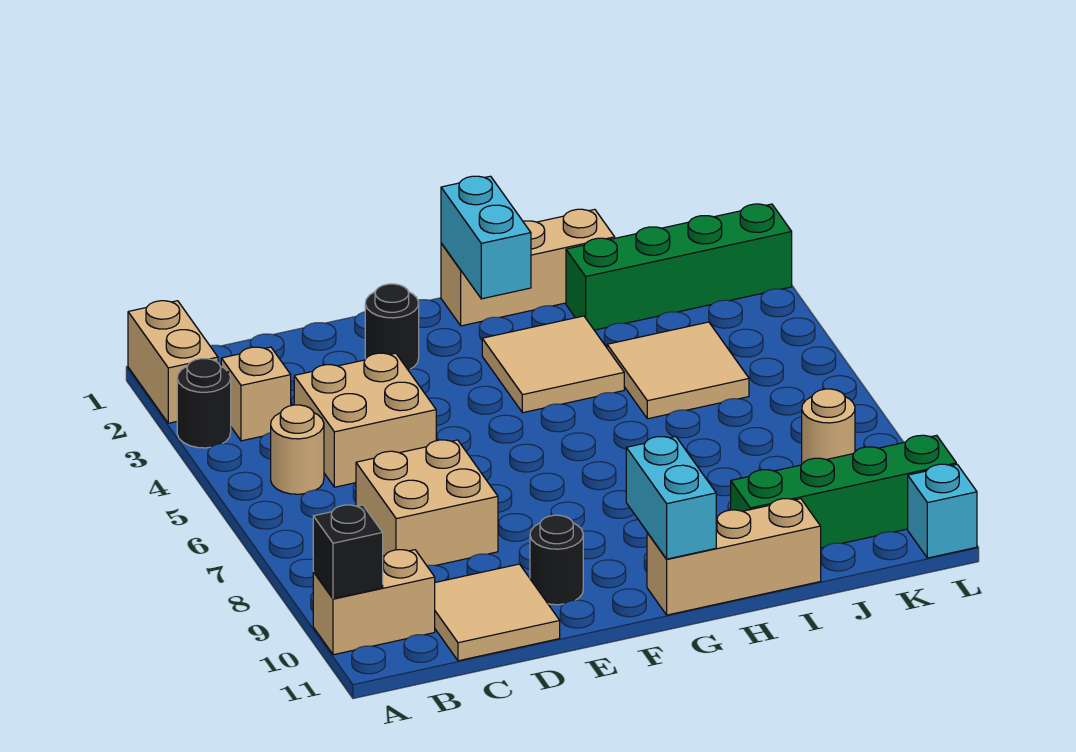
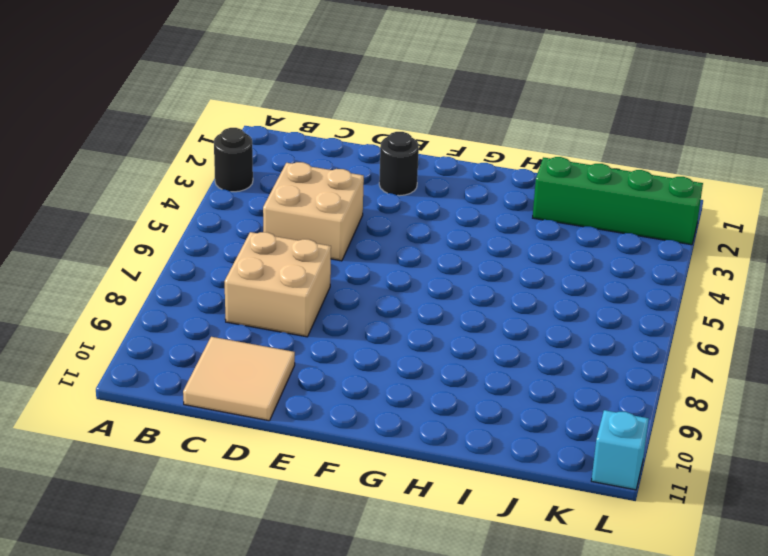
none -> tan brick A1:A2 level 1
none -> tan brick A10:B10 level 1
none -> tan brick B3 level 1

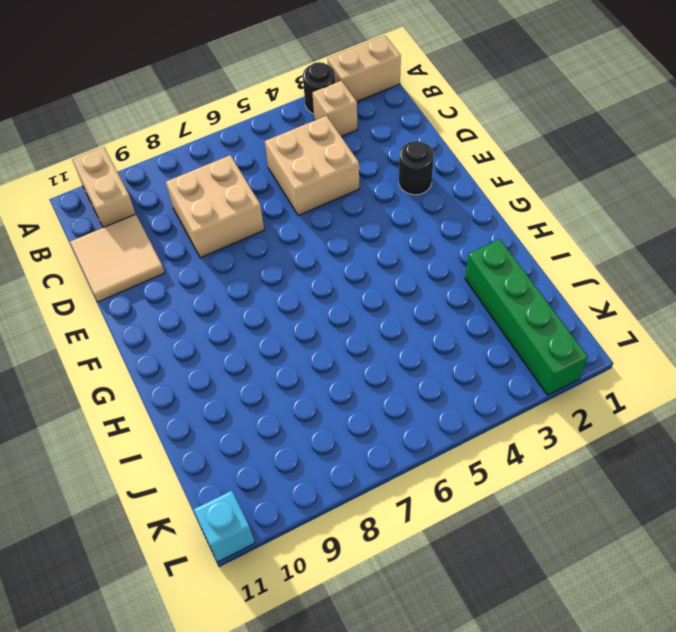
none -> tan round brick B5 level 1
none -> black round brick E10 level 1
none -> tan brick G1:I1 level 1

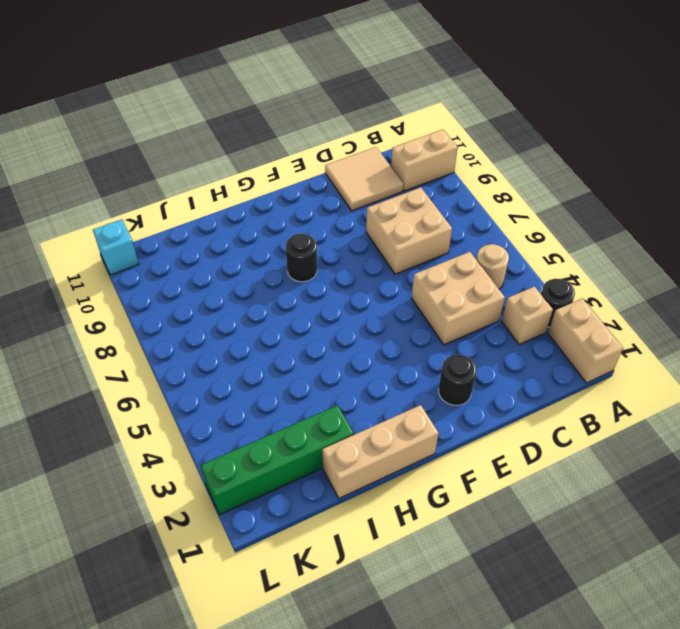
black round brick G8 level 1 -> black round brick E10 level 1
none -> tan tile G3:H4 level 1
none -> tan brick G11:I11 level 1
none -> tan tile I4:J5 level 1

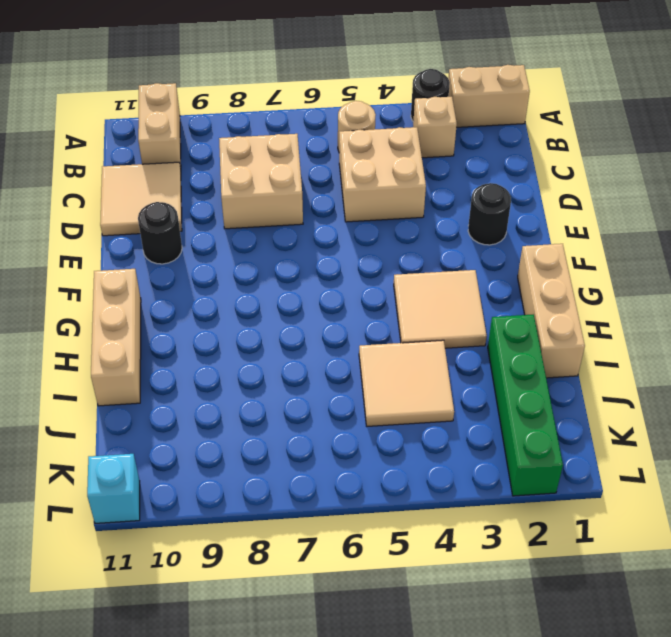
none -> green brick I10:L10 level 1
none -> tan round brick K8 level 1
none -> black brick A10 level 2

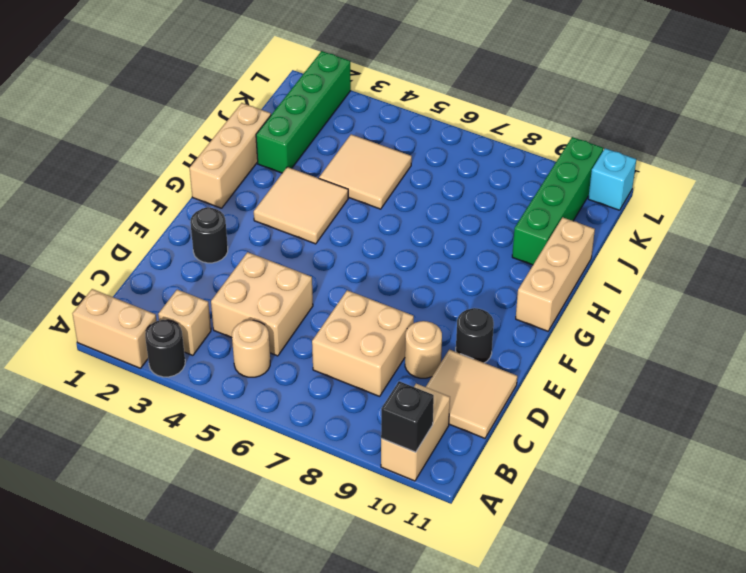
tan round brick D9 level 1 -> tan round brick K8 level 1
none -> cyan brick G1:G2 level 2
none -> cyan brick G10:G11 level 2

